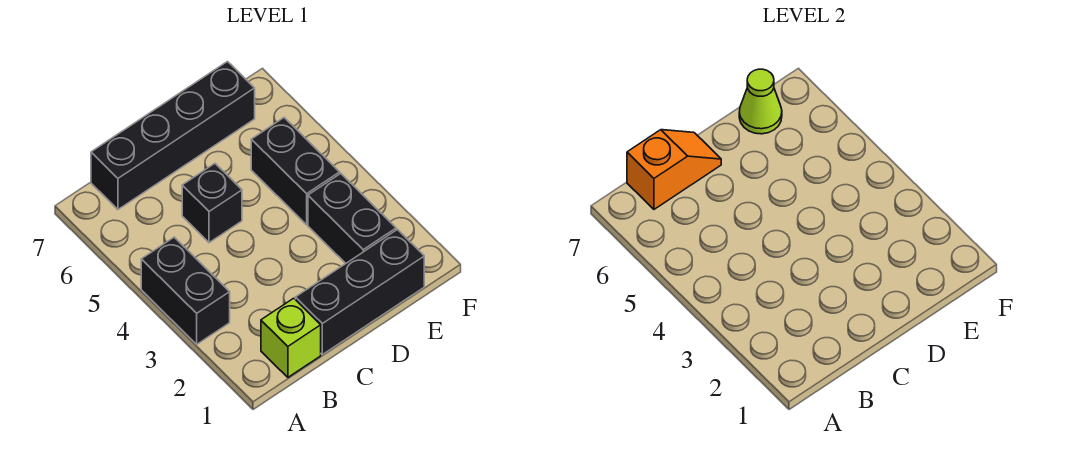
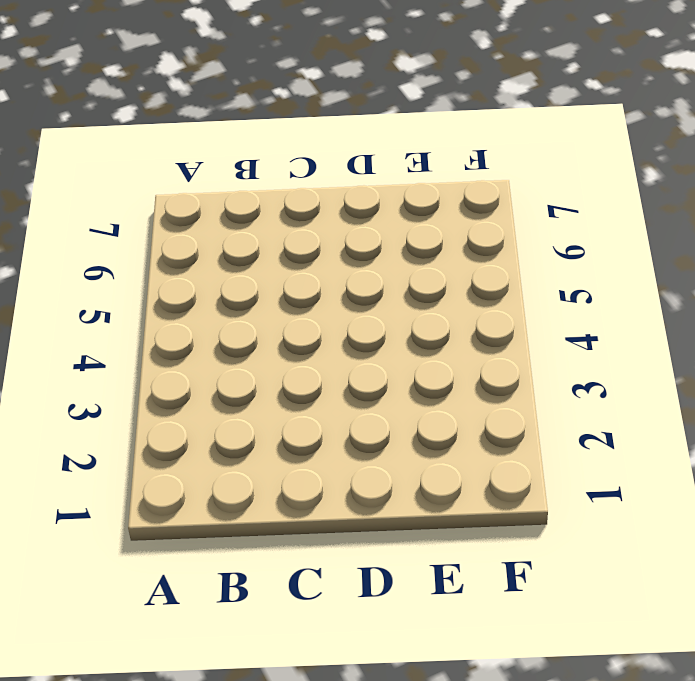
none -> black brick A3:A4 level 1
none -> lime brick B1 level 1

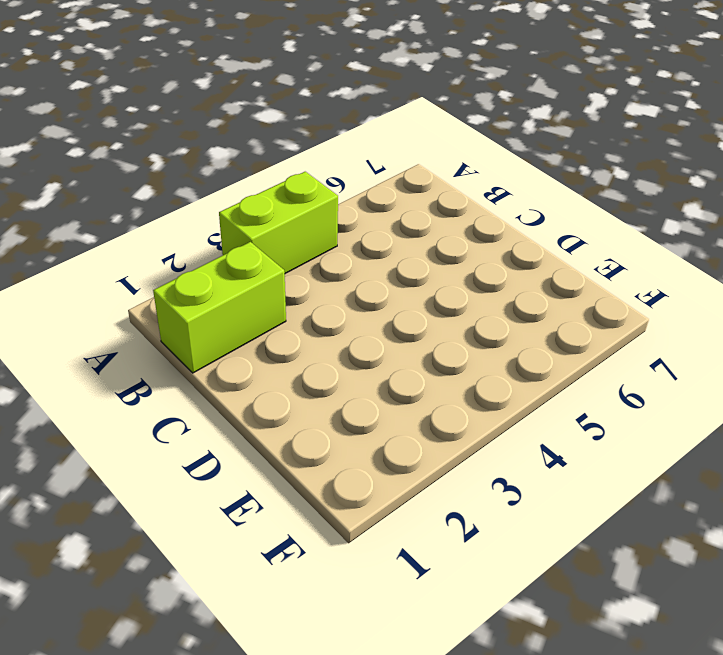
lime brick A3:A4 level 1 -> black brick A3:A4 level 1
lime brick B1:B2 level 1 -> lime brick B1 level 1
none -> black brick B7:E7 level 1
none -> black brick C1:E1 level 1

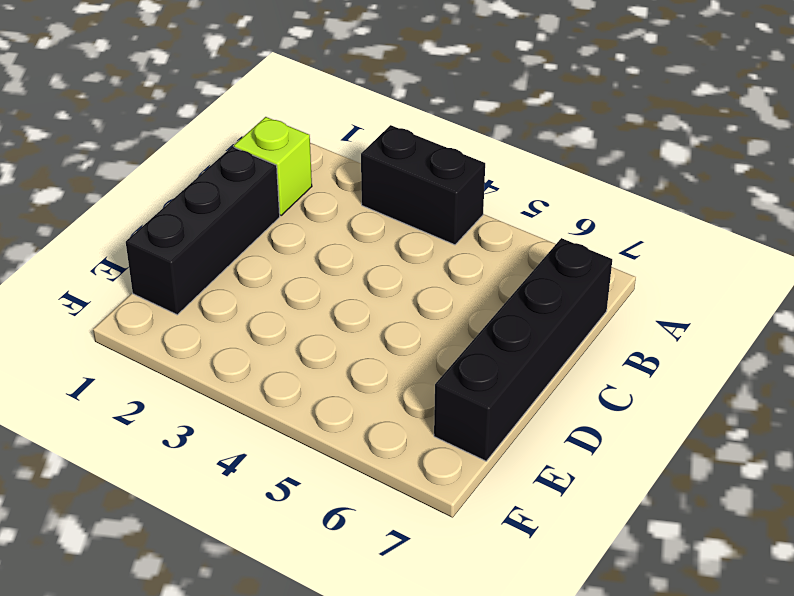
none -> black brick C5 level 1
none -> black brick E2:E3 level 1

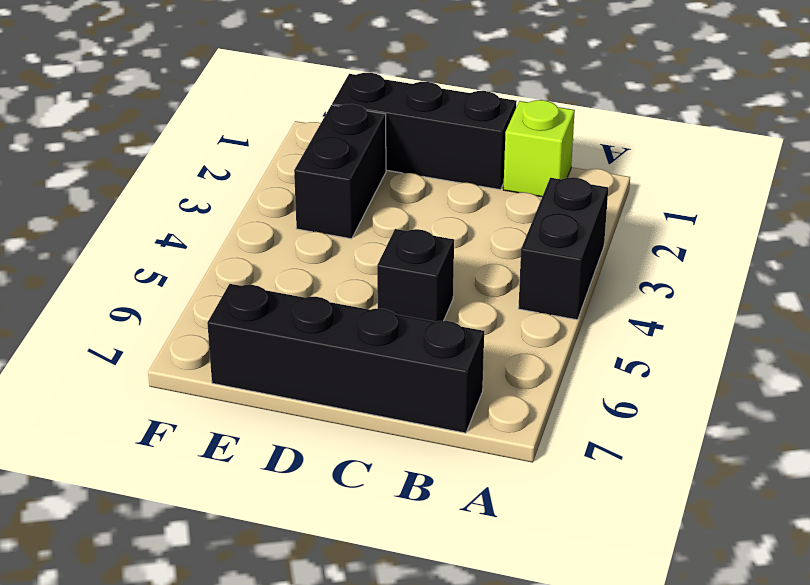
none -> black brick E4:E5 level 1
none -> orange slope B7:C7 level 2 top B

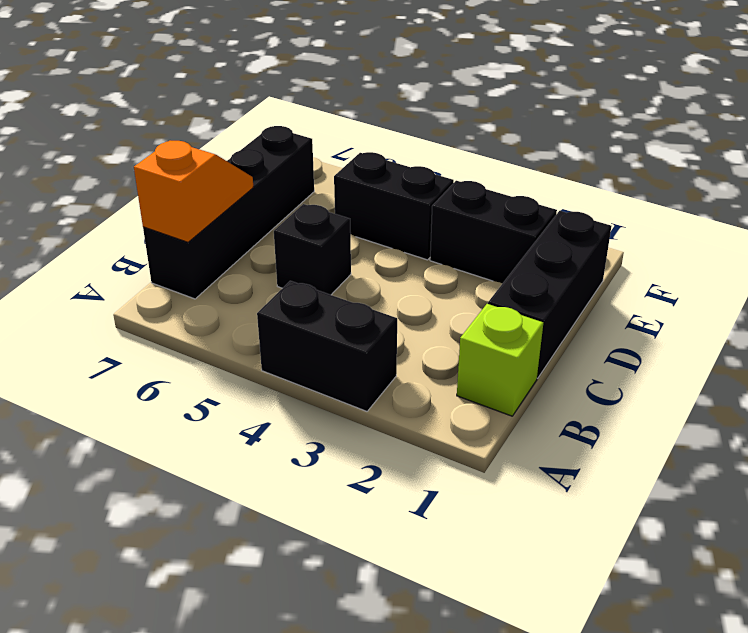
none -> lime cone E7 level 2

